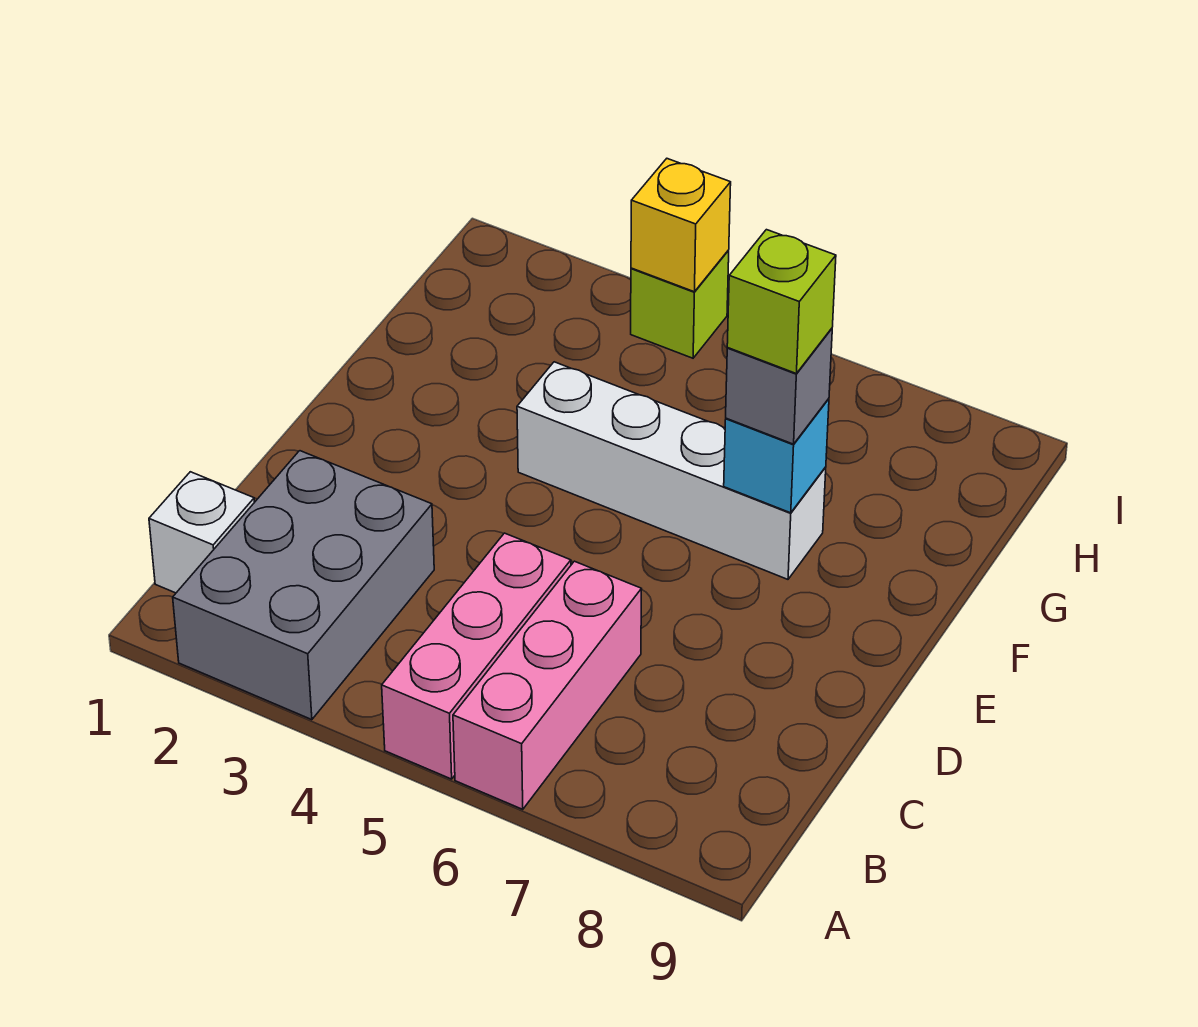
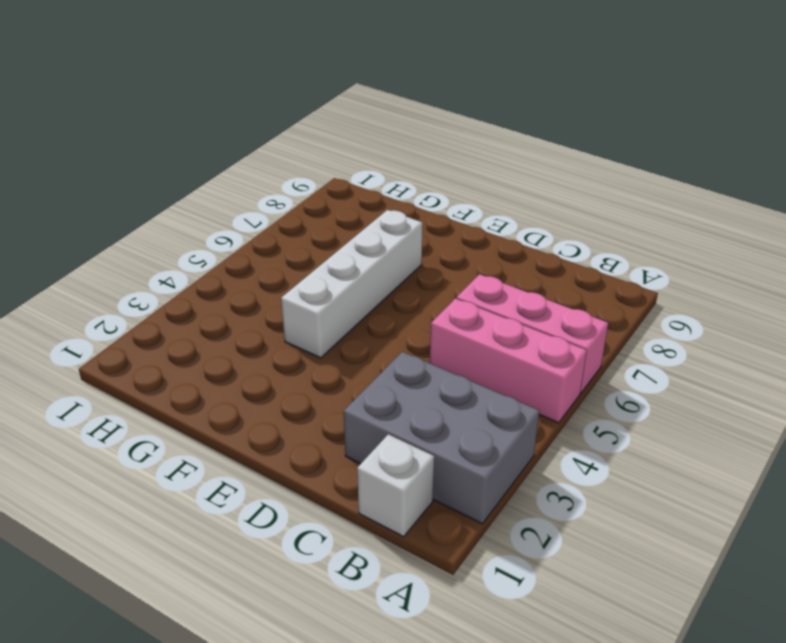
none -> lime brick I4 level 1
none -> cyan brick F7 level 2

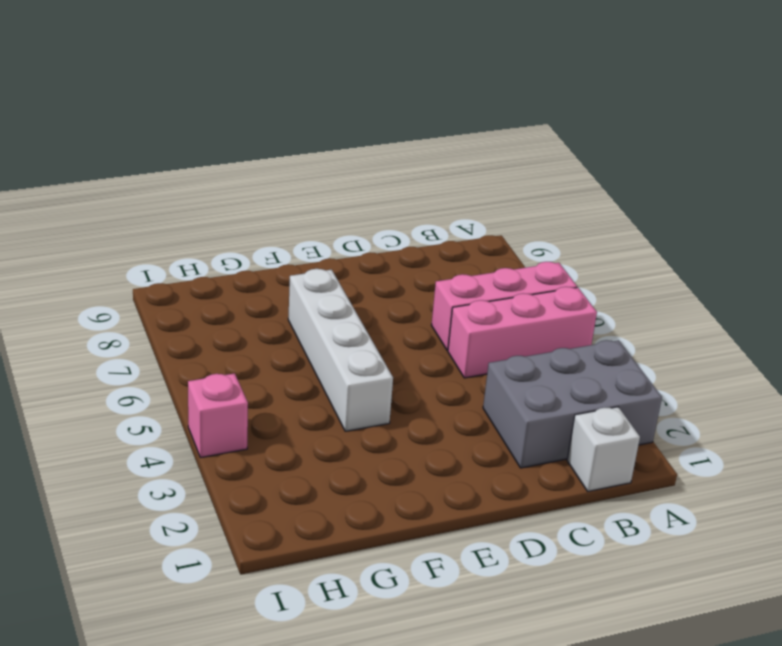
pink brick I4 level 1 -> lime brick I4 level 1
none -> cyan brick F7 level 2
none -> yellow brick I4 level 2

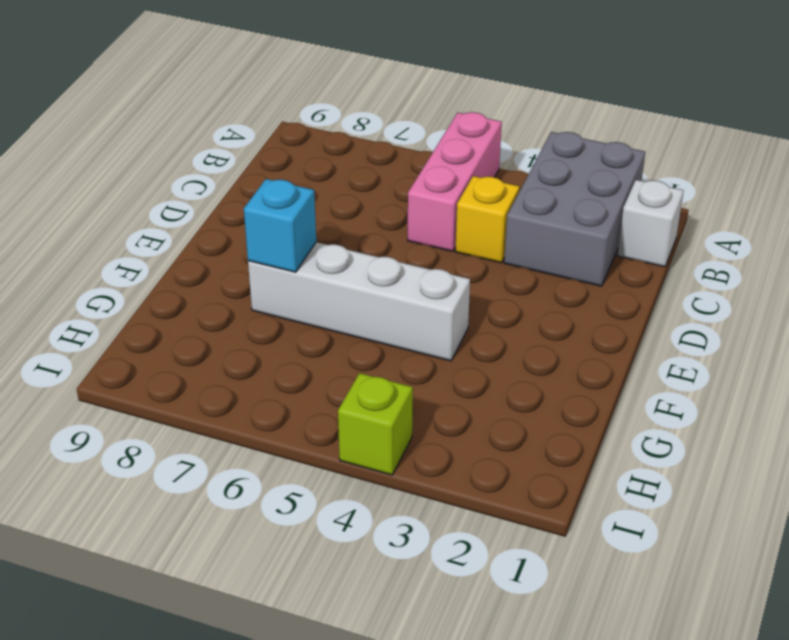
yellow brick C4 level 1 -> yellow brick I4 level 2
none -> pink brick A6:C6 level 1
none -> grey brick F7 level 3

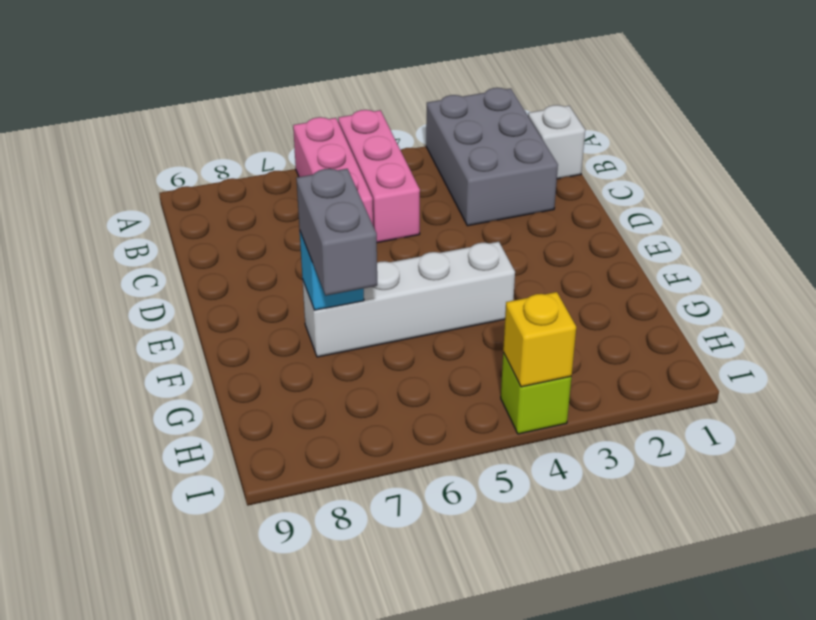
grey brick F7:G7 level 3 -> grey brick F7 level 3
none -> lime brick F7 level 4

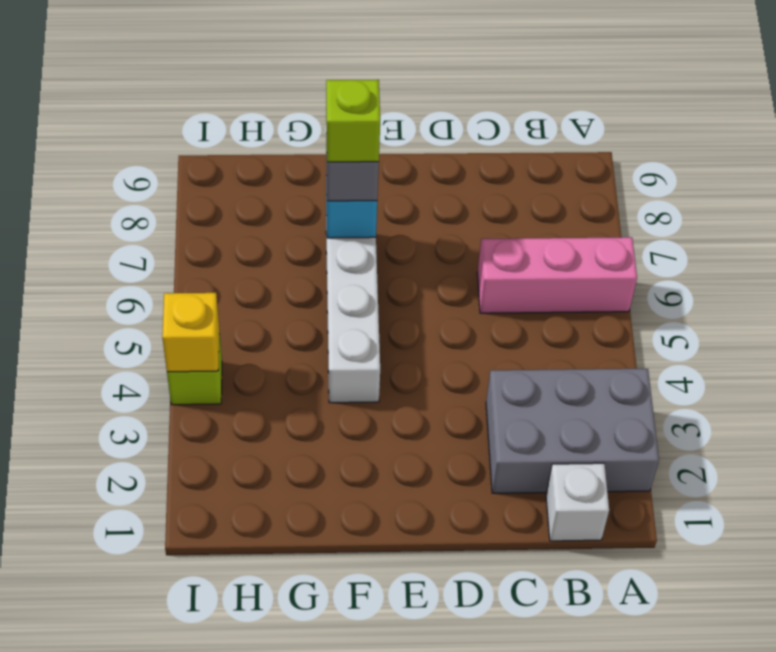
none -> pink brick A5:C5 level 1

